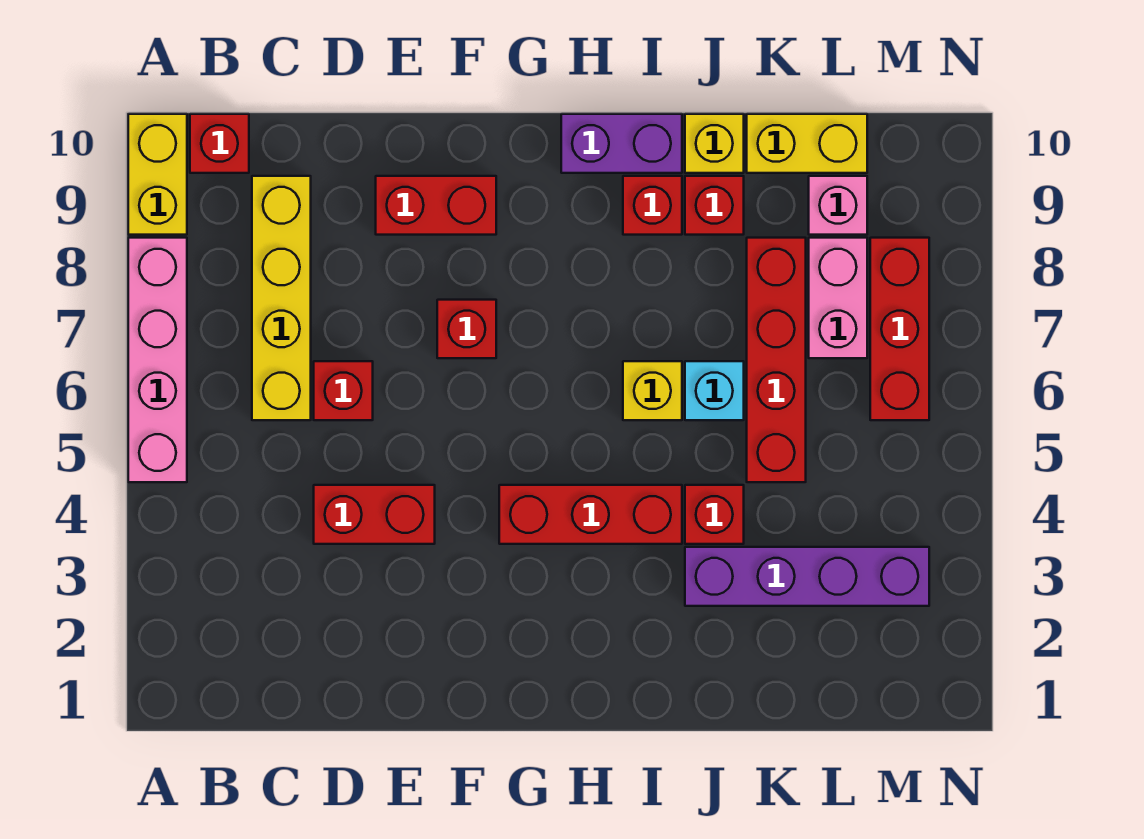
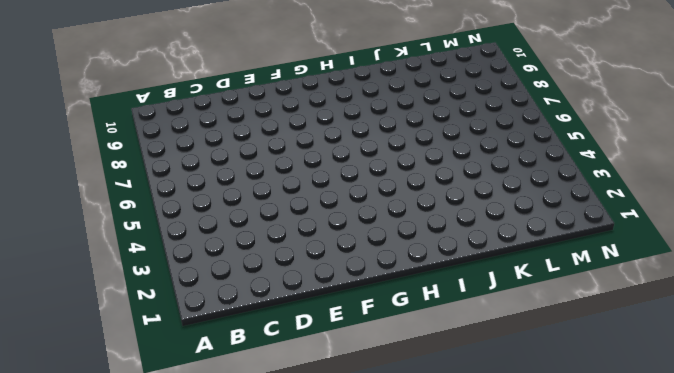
none -> pink brick A5:A8 level 1
none -> yellow brick A9:A10 level 1
none -> red brick B10 level 1

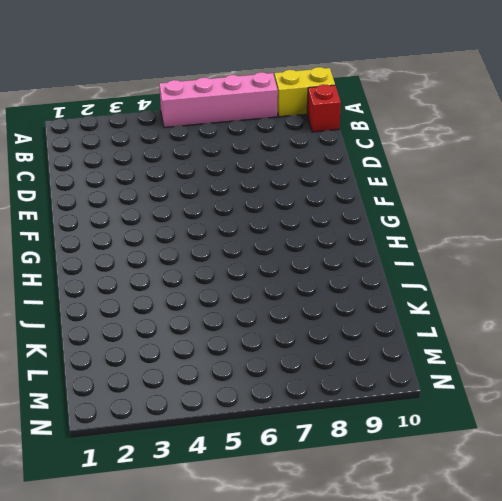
none -> yellow brick C6:C9 level 1
none -> red brick D4:E4 level 1
none -> red brick D6 level 1

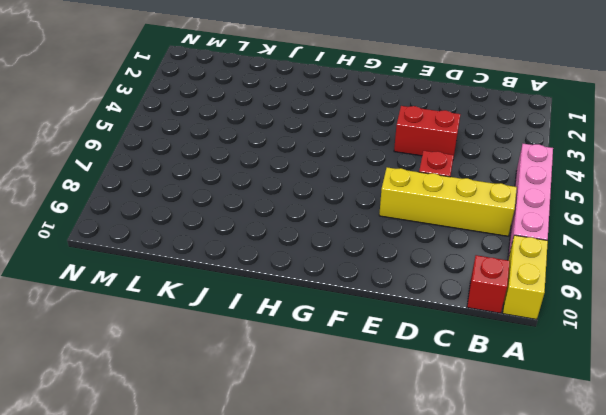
yellow brick B7:E7 level 1 -> yellow brick C6:C9 level 1
none -> red brick E9:F9 level 1
none -> red brick F7 level 1
none -> red brick G4:I4 level 1

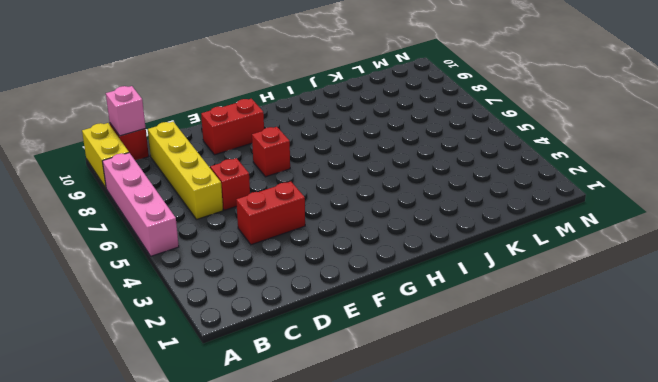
pink brick B10 level 2 -> pink brick L9 level 1
none -> red brick G4:I4 level 1
none -> purple brick H10:I10 level 1
none -> yellow brick I6 level 1

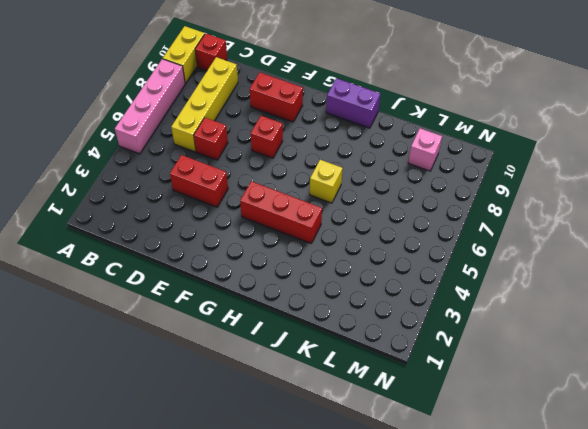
none -> red brick I9 level 1
none -> purple brick J3:M3 level 1
none -> red brick J4 level 1

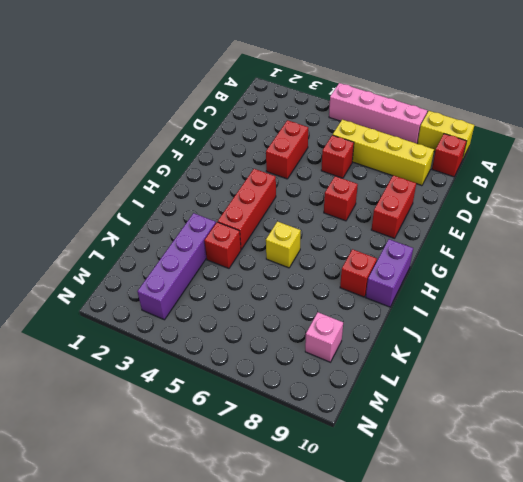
none -> cyan brick J6 level 1
none -> red brick J9 level 1
none -> yellow brick J10 level 1

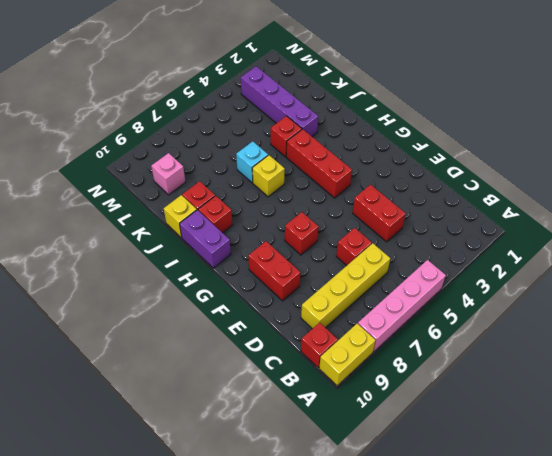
none -> red brick K5:K8 level 1
none -> yellow brick K10:L10 level 1
none -> pink brick L7:L8 level 1

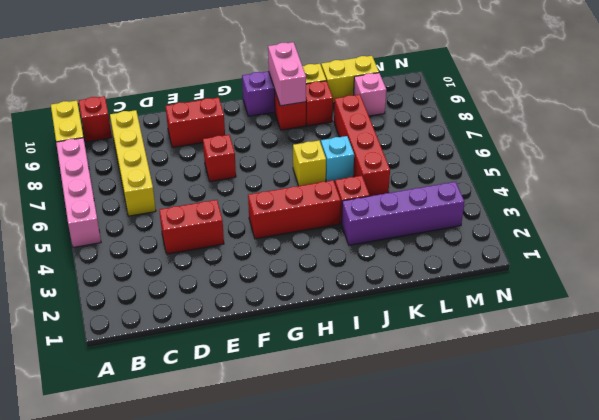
pink brick I9:I10 level 2 -> pink brick L7:L8 level 1
none -> red brick D6 level 1
none -> red brick M6:M8 level 1

